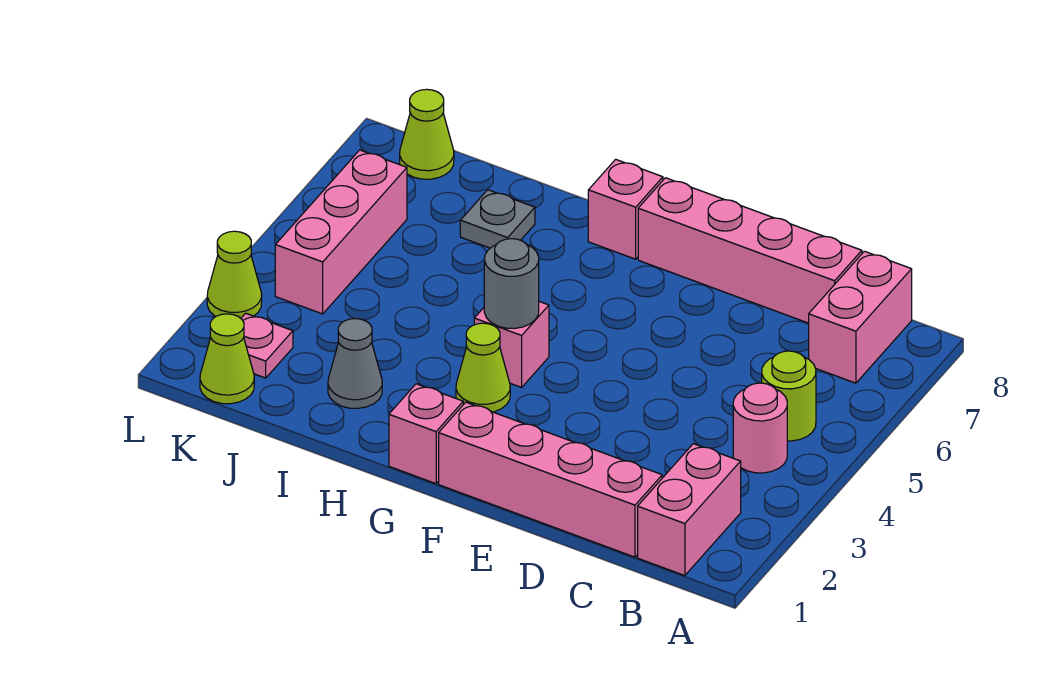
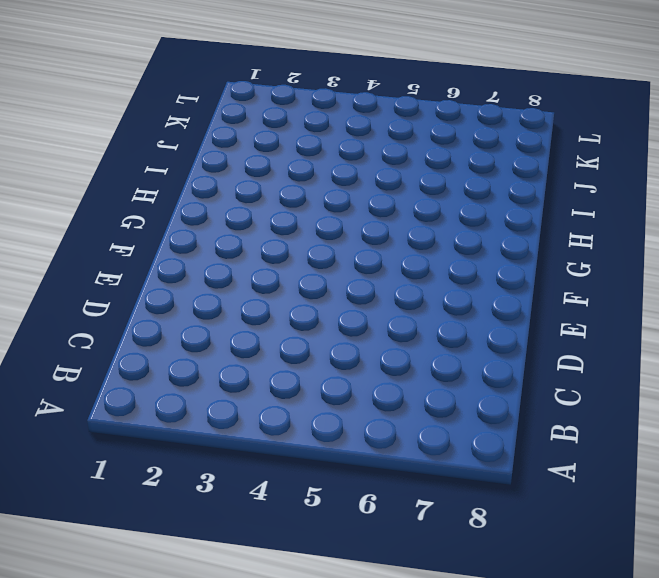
none -> pink brick B1:B2 level 1
none -> pink round brick B4 level 1
none -> lime round brick B5 level 1

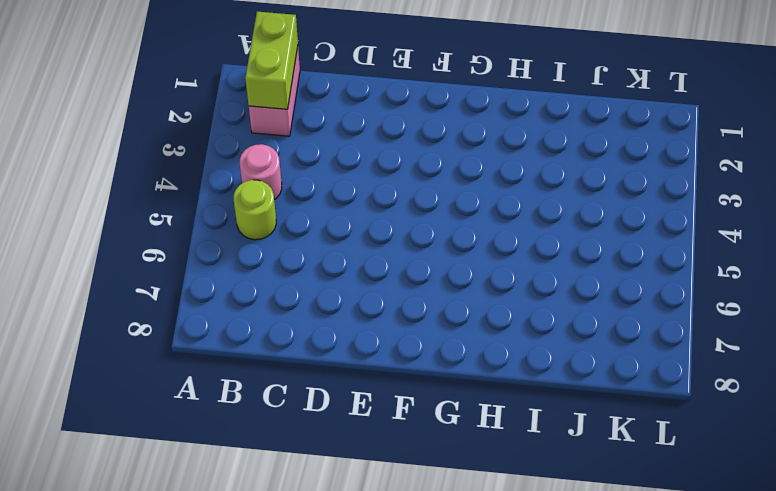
lime brick B1:B2 level 2 -> none
none -> pink brick B7:B8 level 1
none -> pink brick C1:F1 level 1
none -> pink brick C8:F8 level 1

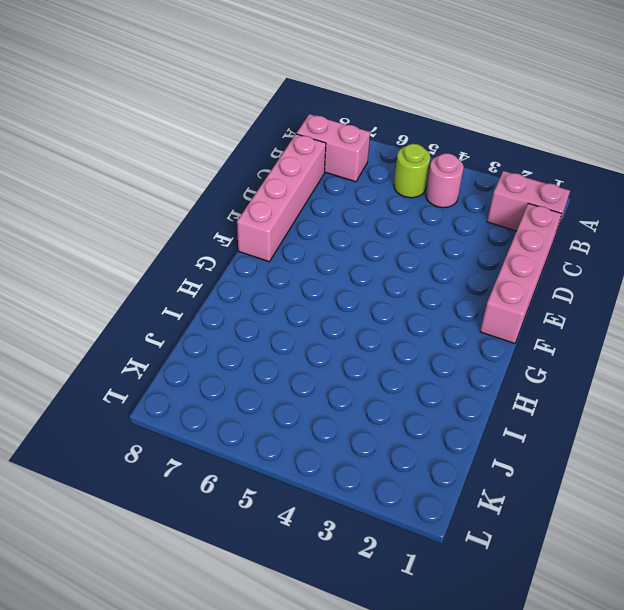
none -> pink brick G1 level 1
none -> lime cone G3 level 1
none -> pink brick G4 level 1

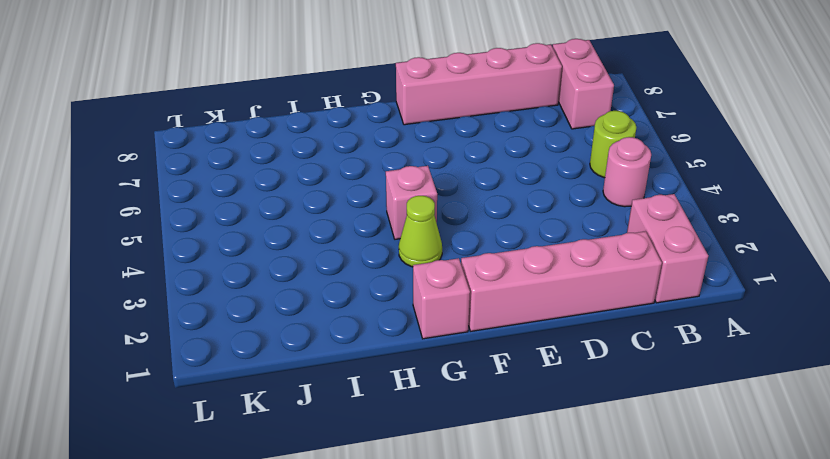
none -> pink brick G8 level 1
none -> grey cone I2 level 1
none -> grey plate I7 level 1

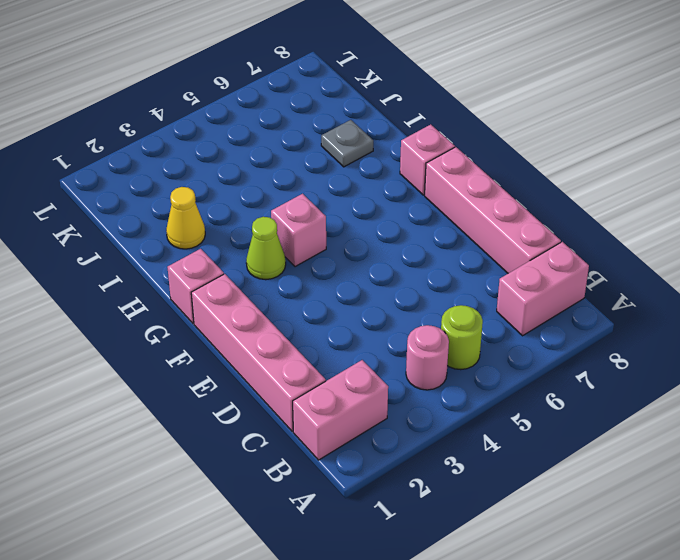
yellow cone I2 level 1 -> grey cone I2 level 1
none -> lime cone K1 level 1
none -> pink plate K2 level 1
none -> pink brick K4:K6 level 1

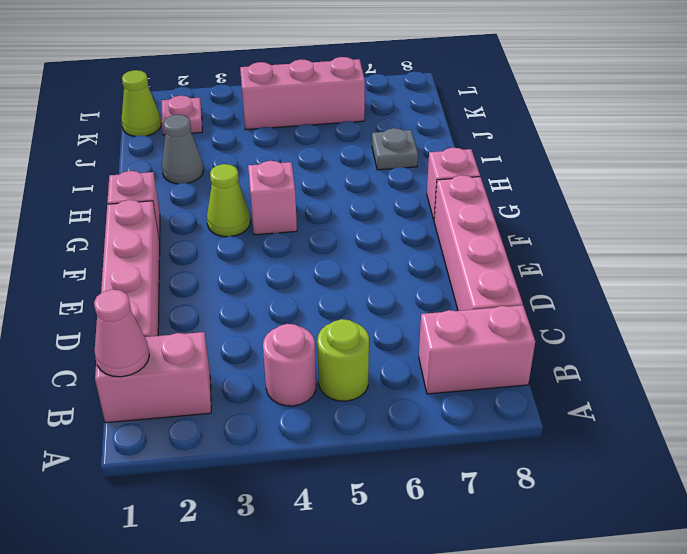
pink cone B1 level 2 -> none
none -> lime cone K8 level 1
none -> lime cone L3 level 1
none -> grey round brick G4 level 2

